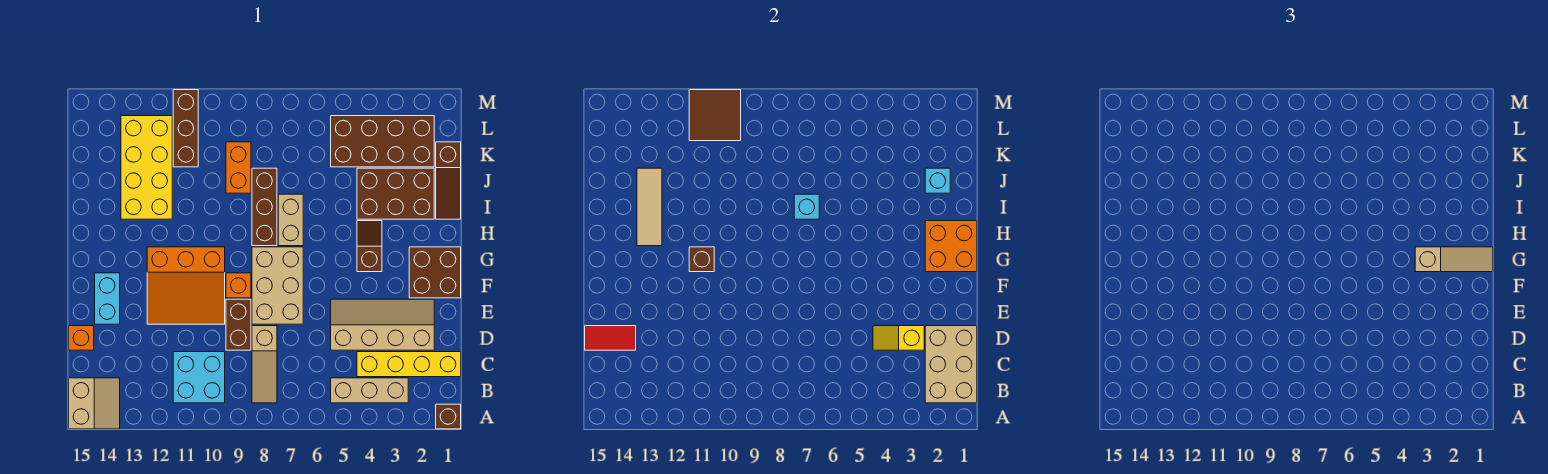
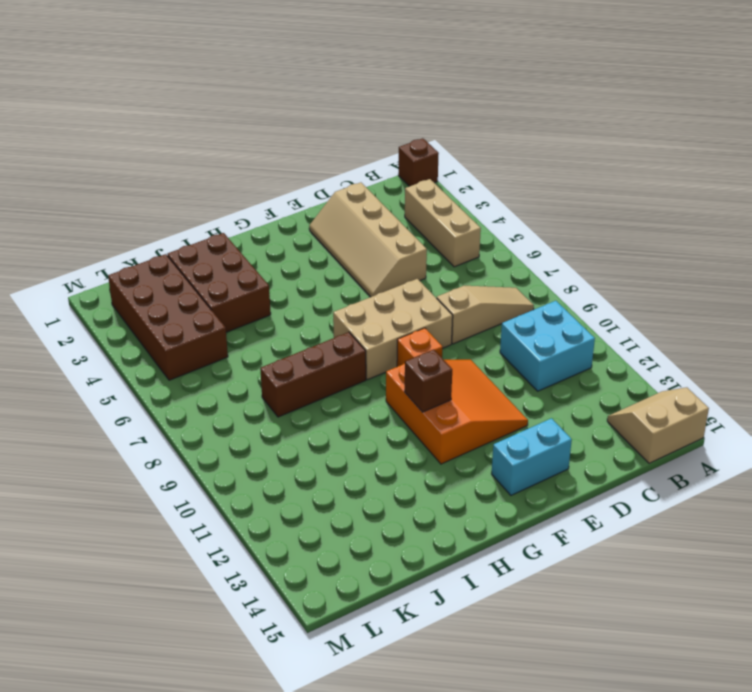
none -> yellow brick C1:C4 level 1
none -> brown brick D9:E9 level 1
none -> orange brick D15 level 1
none -> brown brick F1:G2 level 1

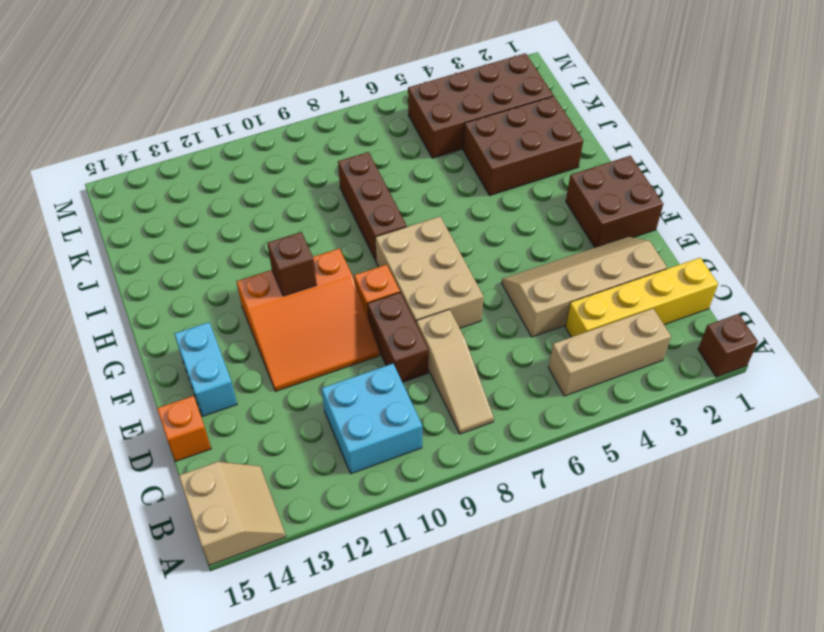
none -> brown slope G4:H4 level 1 top G
none -> tan brick H7:I7 level 1
none -> brown slope I1:K1 level 1 top K
none -> yellow brick I12:L13 level 1

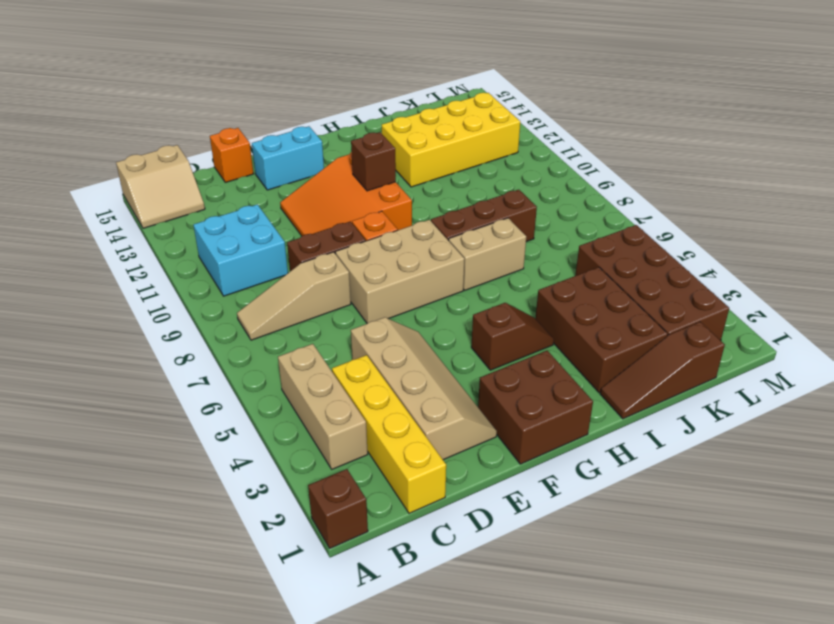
none -> orange brick J9:K9 level 1
none -> brown brick K11:M11 level 1
none -> tan brick B1:D2 level 2
none -> yellow slope D3:D4 level 2 top 3

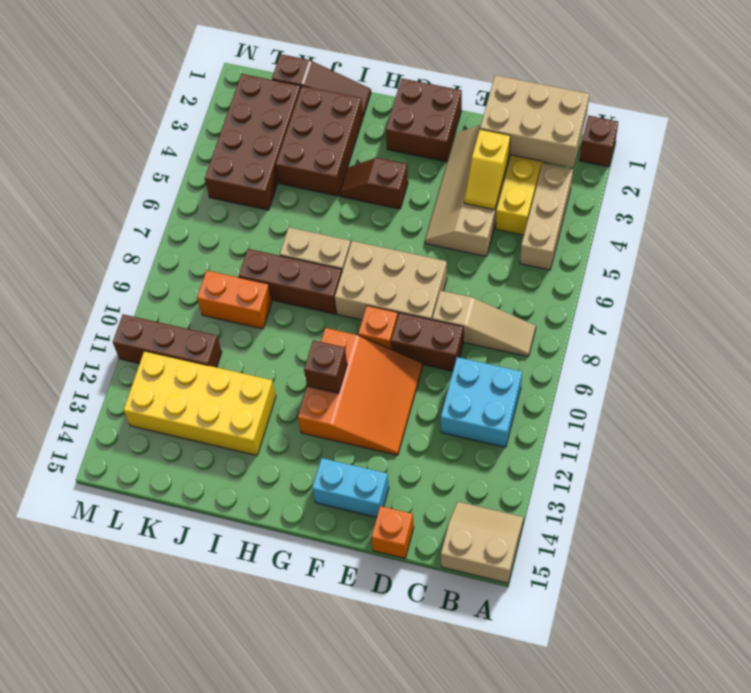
none -> red tile D14:D15 level 2
none -> orange brick G1:H2 level 2
none -> tan tile H13:J13 level 2
none -> cyan brick I7 level 2

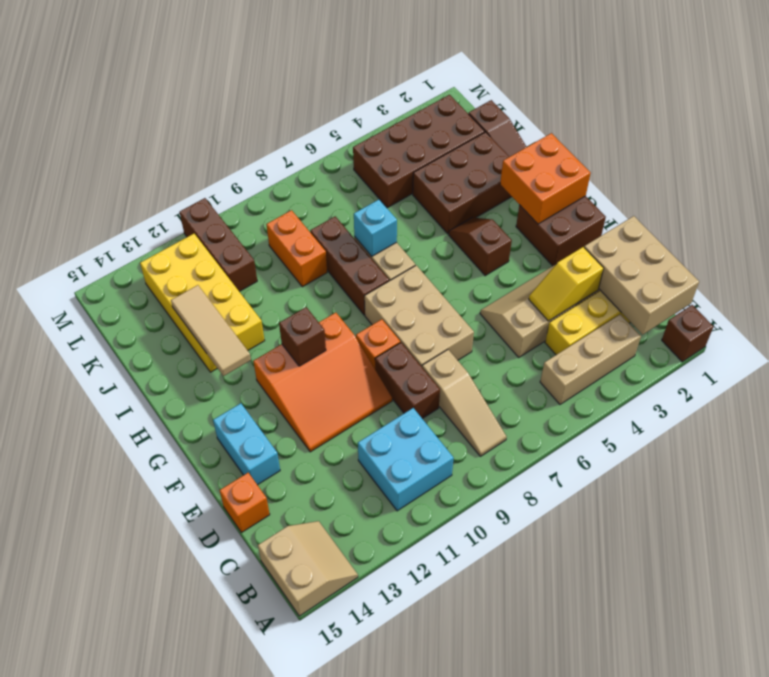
none -> red tile D14:D15 level 2
none -> cyan brick J2 level 2
none -> brown tile L10:M11 level 2
none -> tan slope G1:G3 level 3 top 3

